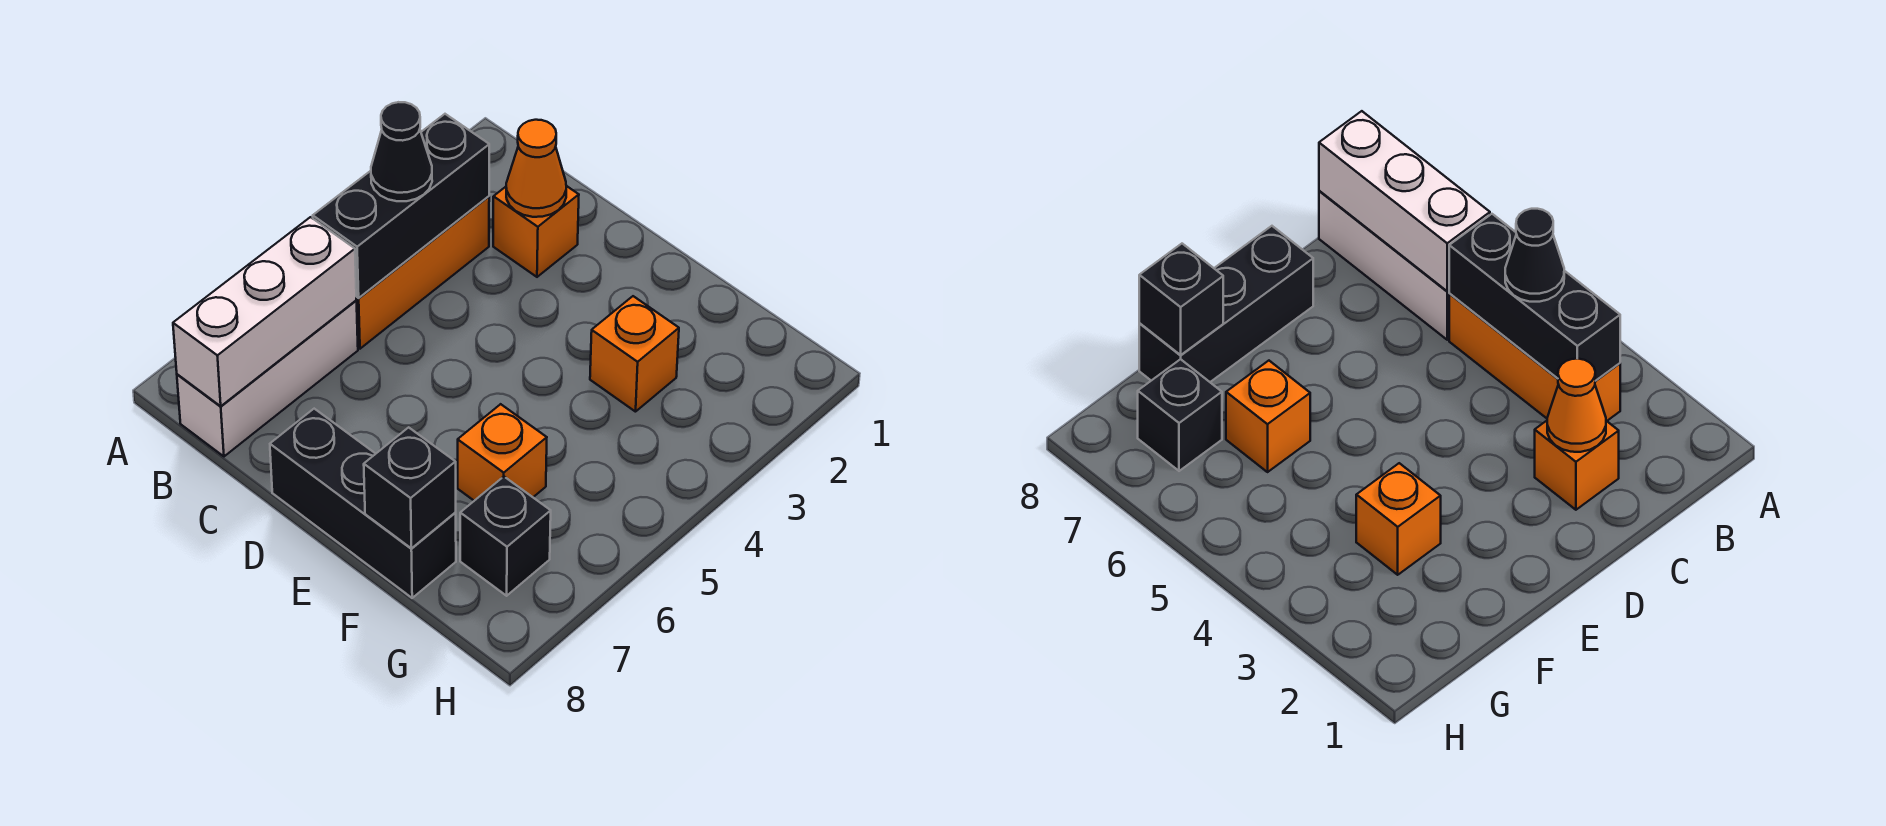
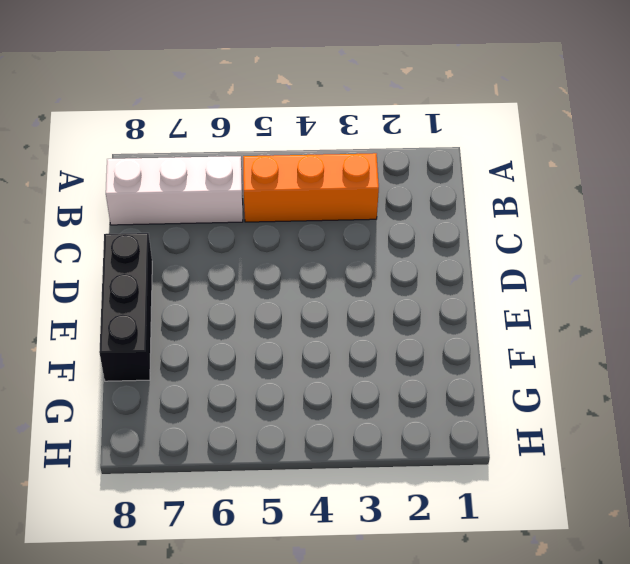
none -> orange brick C2 level 1
none -> orange brick F3 level 1
none -> orange brick F6 level 1

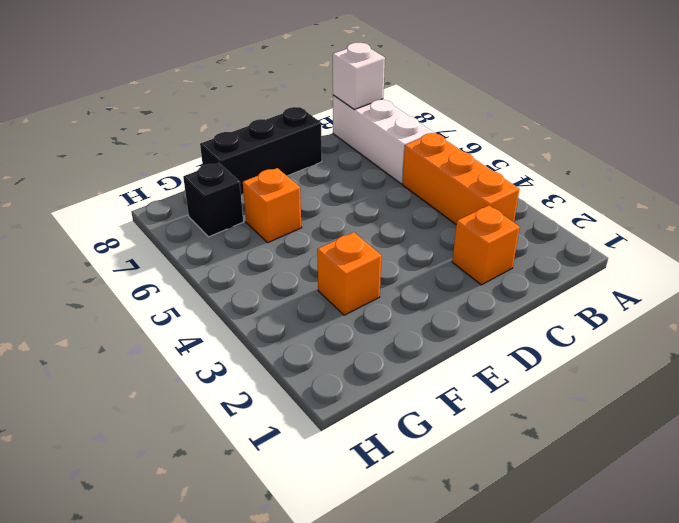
white brick B8 level 2 -> white brick B6:B8 level 2
none -> black brick B3:B5 level 2
none -> orange cone C2 level 2
none -> black brick F8 level 2

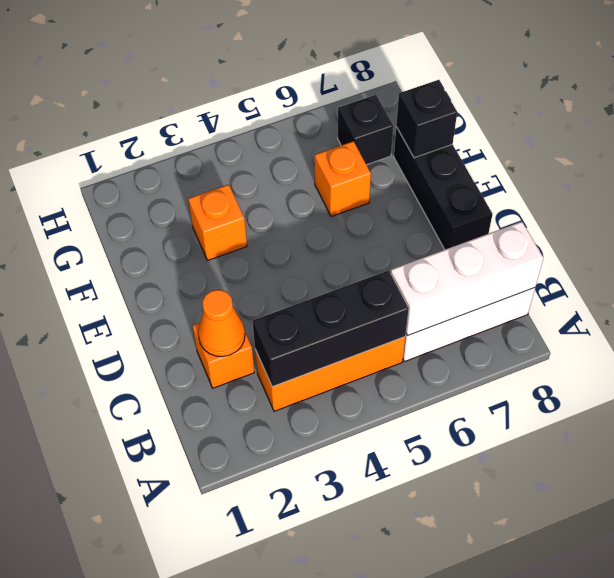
none -> black cone B4 level 3

